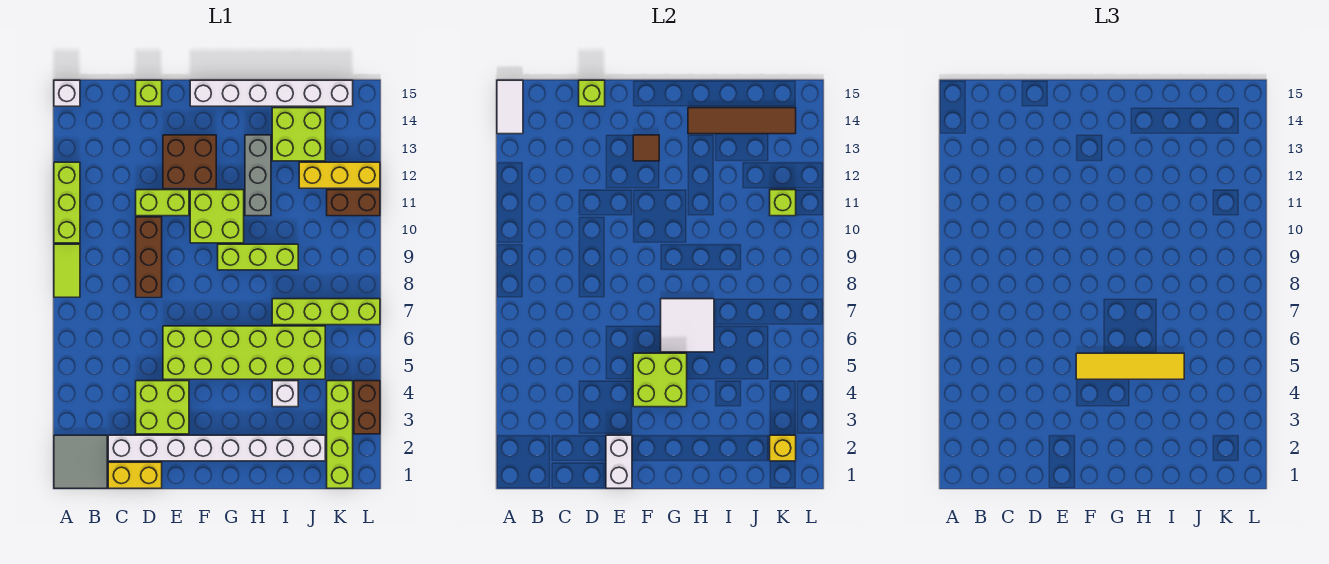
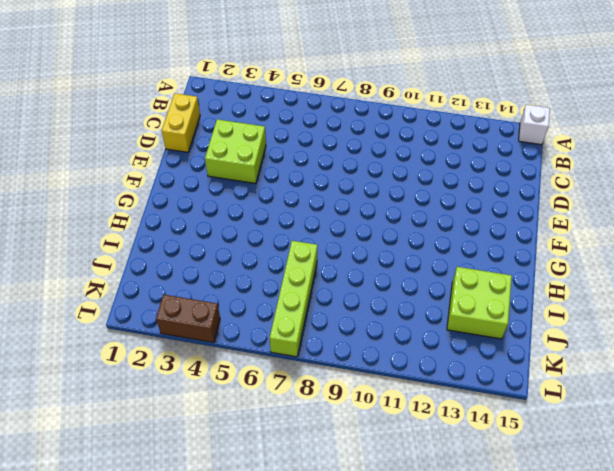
none -> grey tile A1:B2 level 1
none -> lime tile A8:A9 level 1
none -> lime brick A10:A12 level 1
none -> white brick C2:J2 level 1

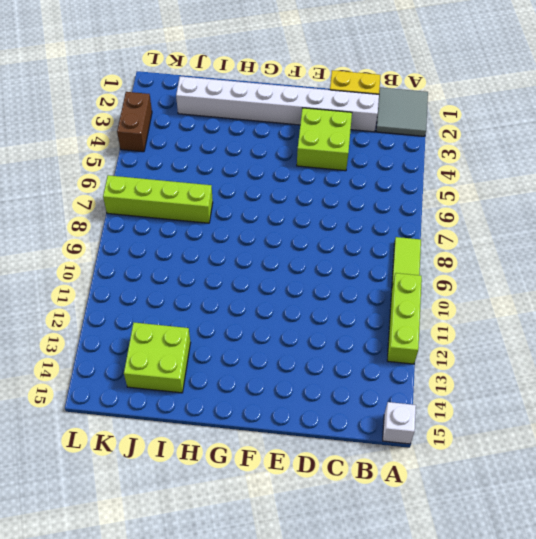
none -> brown brick D8:D10 level 1
none -> lime brick D11:E11 level 1
none -> lime brick D15 level 1
none -> lime brick E5:J6 level 1

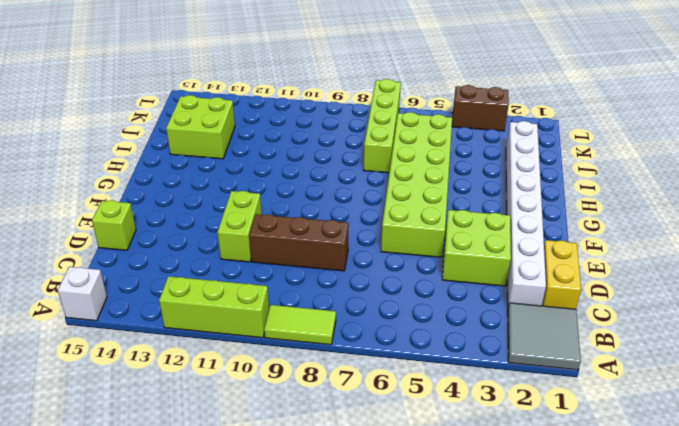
none -> brown brick E12:F13 level 1
none -> lime brick F10:G11 level 1
none -> white brick F15:K15 level 1
none -> lime brick G9:I9 level 1

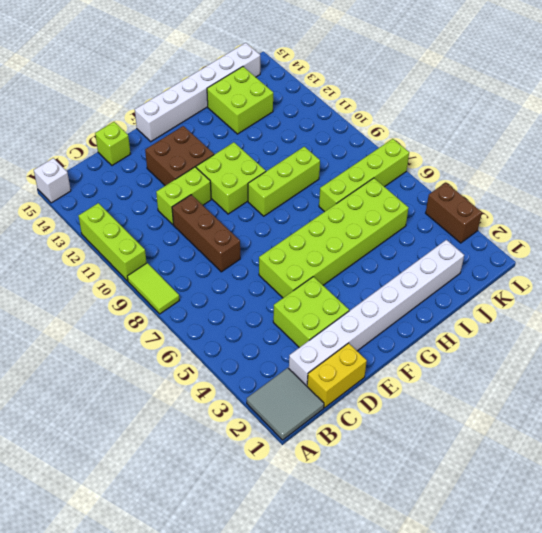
none -> grey brick H11:H13 level 1
none -> white brick I4 level 1
none -> yellow brick J12:L12 level 1
none -> lime brick K1:K4 level 1

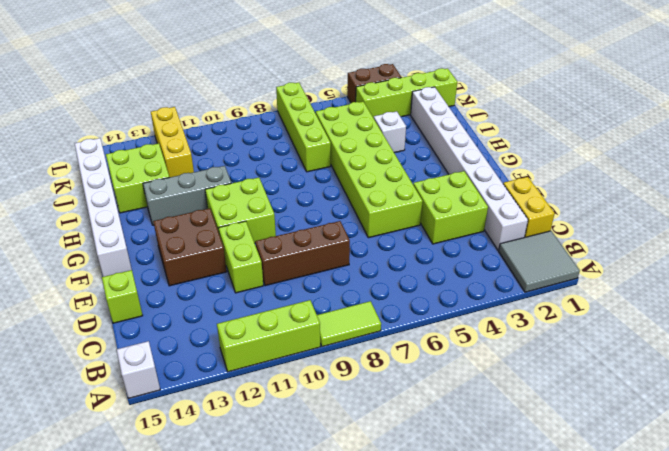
none -> lime brick G9:I9 level 1
none -> brown brick K11:L11 level 1
none -> white tile A14:A15 level 2
none -> lime brick D15 level 2

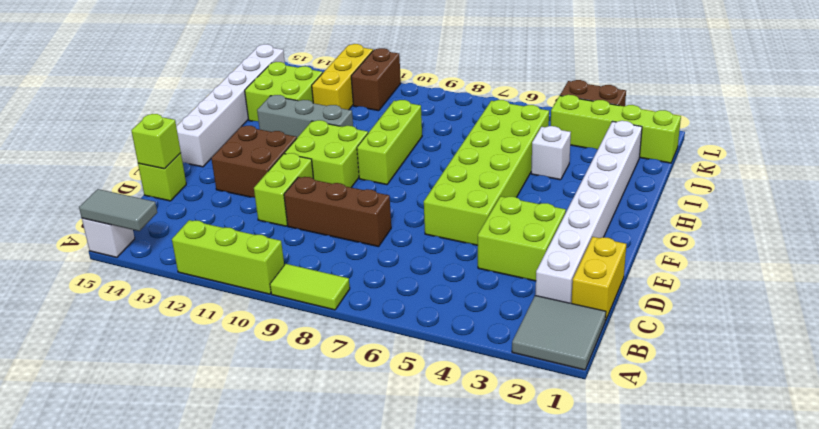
grey tile A14:A15 level 2 -> white tile A14:A15 level 2
none -> lime brick I7:L7 level 1
none -> white brick E1:E2 level 2
none -> lime brick F4:G5 level 2
none -> brown tile F13 level 2

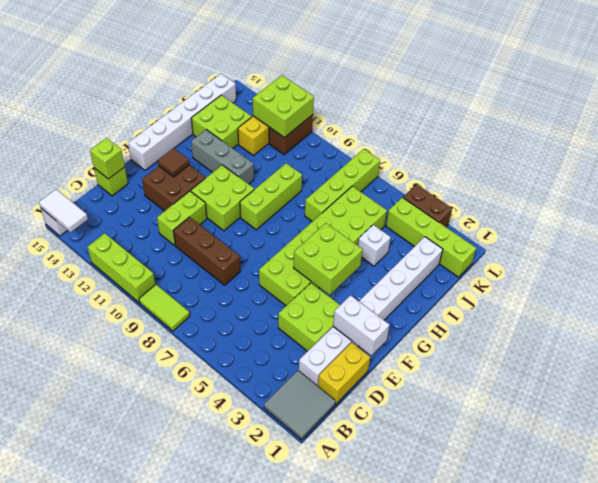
lime brick K11:L12 level 2 -> lime brick K11 level 2
none -> white tile G6:H7 level 2
none -> brown tile H14:K14 level 2
none -> yellow brick K2 level 2
none -> yellow tile F5:I5 level 3

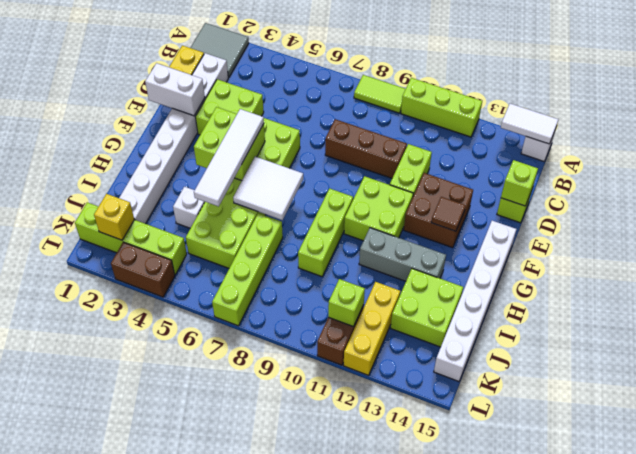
white tile F5:I5 level 3 -> yellow tile F5:I5 level 3
none -> brown tile H14:K14 level 2

